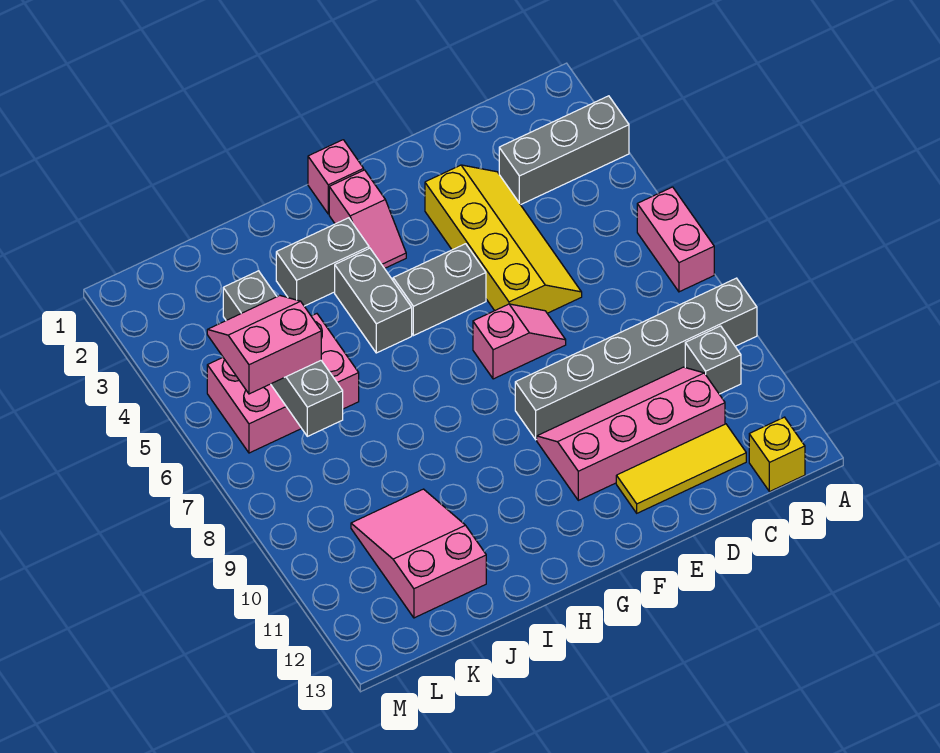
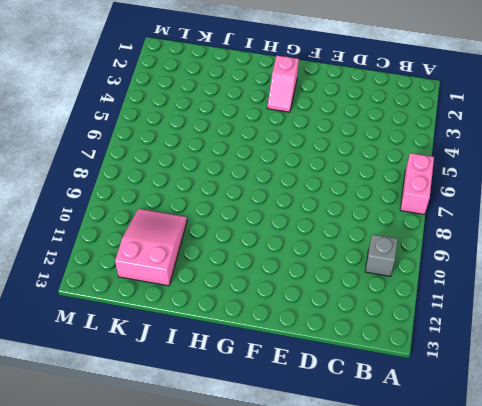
none -> grey brick A3:C3 level 1
none -> grey brick A9:F9 level 1
none -> yellow brick B13 level 1

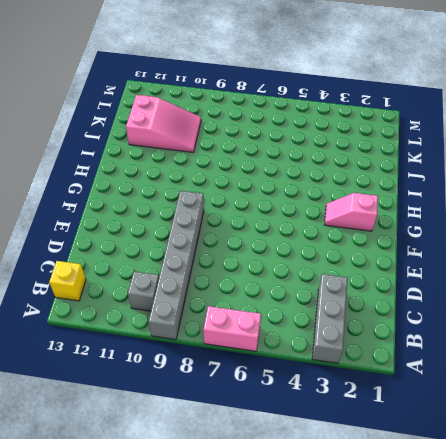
none -> pink slope C10:F11 level 1 top 11
none -> yellow tile C12:E12 level 1
none -> yellow slope D3:E6 level 1 top E

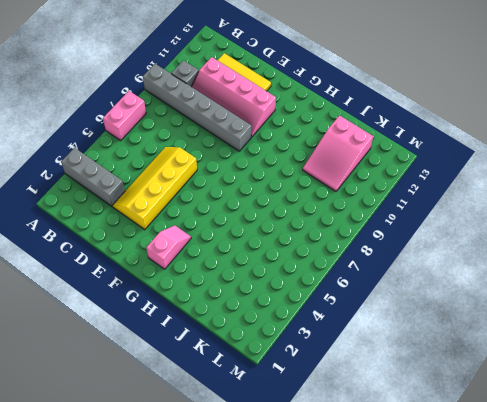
none -> yellow brick B13 level 1
none -> pink slope E7:F7 level 1 top F
none -> grey brick F5:G5 level 1

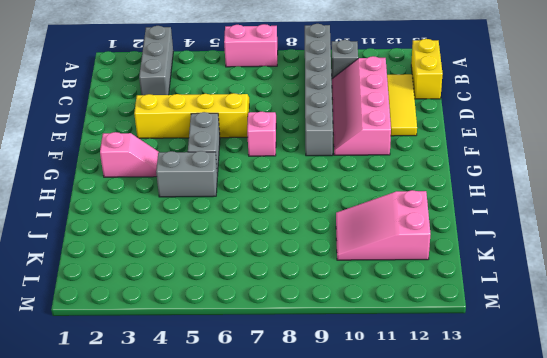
yellow brick B13:C13 level 1 -> yellow brick B13 level 1
none -> pink brick G1 level 1
none -> grey brick H3:I3 level 1
none -> pink brick J5:L6 level 1

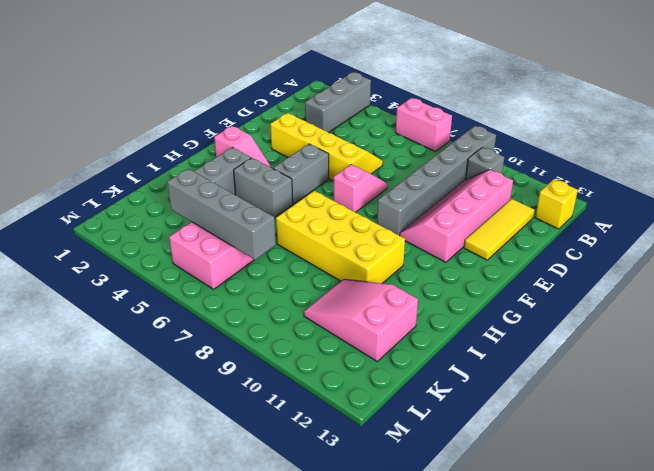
yellow brick H7:I10 level 1 -> none
none -> pink brick G1 level 1
none -> pink slope K5:L6 level 3 top 6

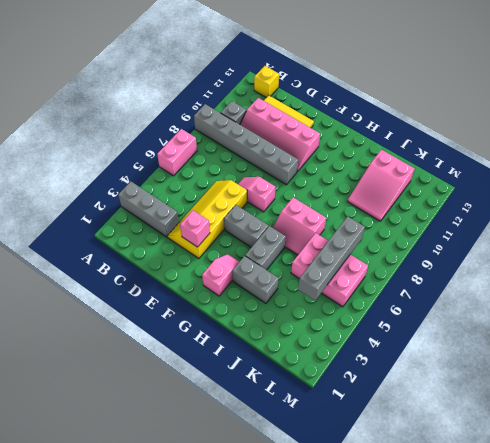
pink brick E3 level 2 -> pink brick G1 level 1
pink slope H6:I7 level 1 top 7 -> pink slope K5:L6 level 3 top 6

